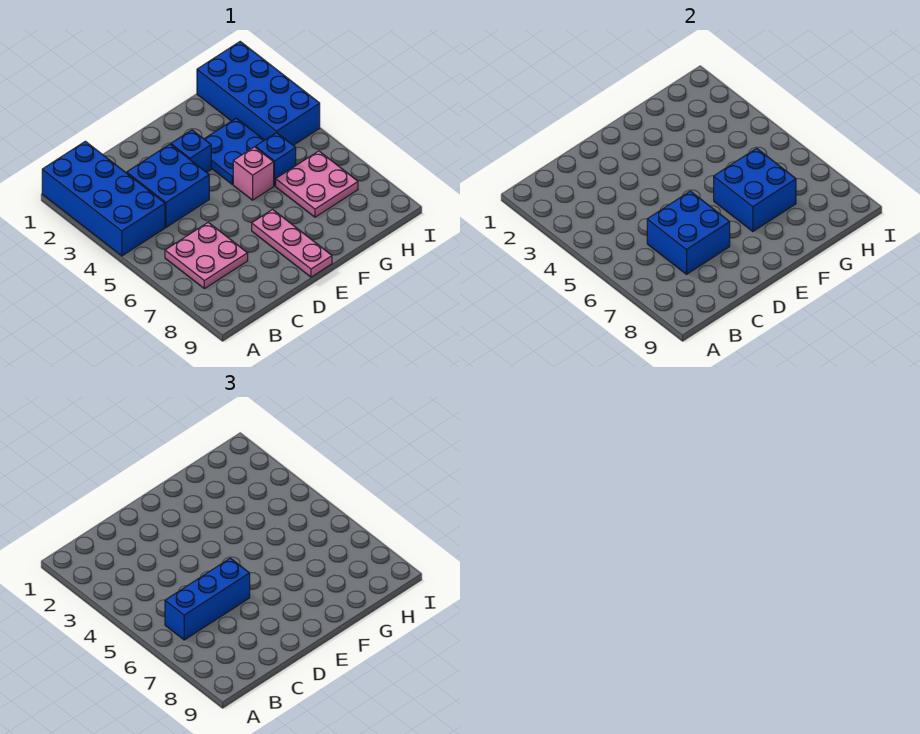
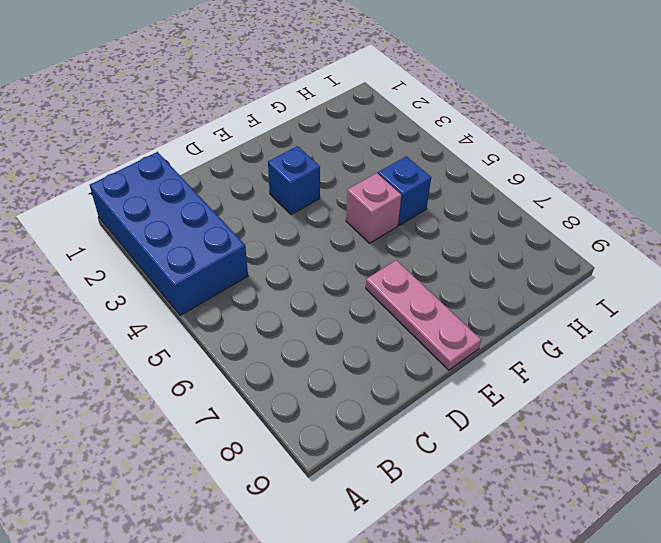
none -> pink plate B6:C7 level 1
none -> blue brick C3:D4 level 1
none -> blue plate F3:G4 level 1

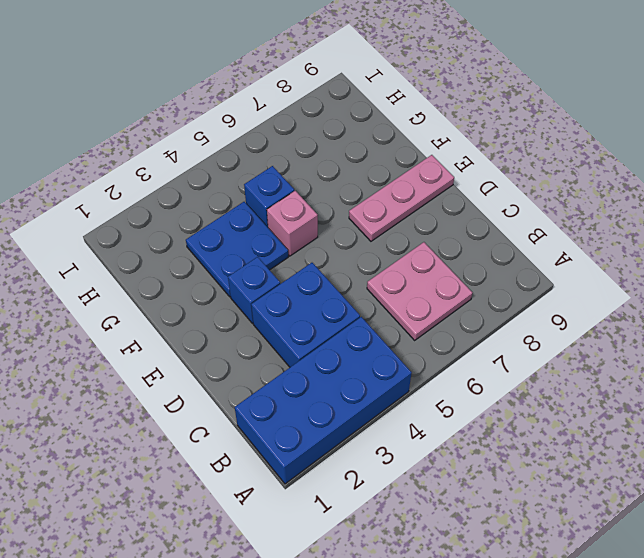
none -> pink plate G6:H7 level 1
none -> blue brick H1:I4 level 1
none -> blue brick C6:D7 level 2

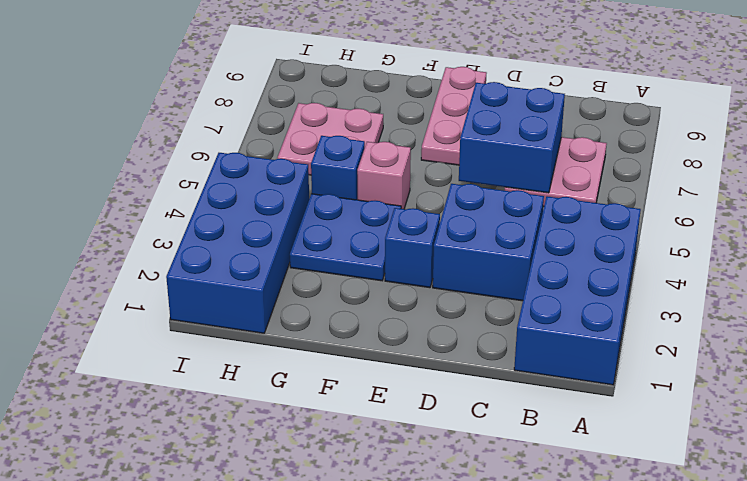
none -> blue brick F6:G7 level 2
none -> blue brick B6:D6 level 3

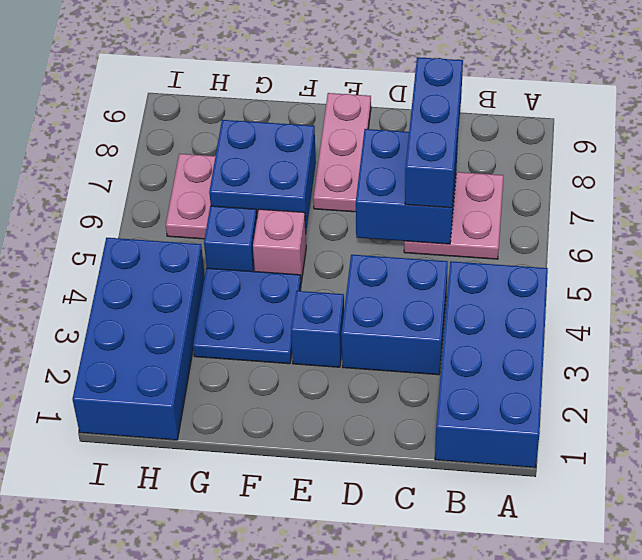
blue brick C6:C8 level 3 -> blue brick B6:D6 level 3

